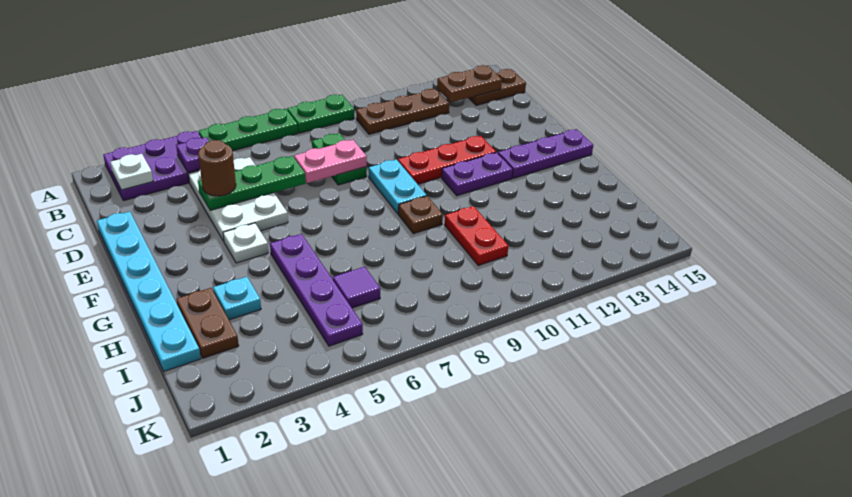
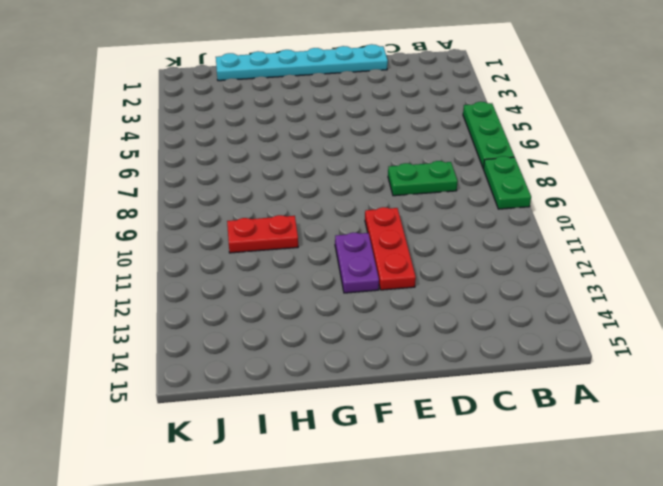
none -> purple plate A2:B4 level 1
none -> brown plate B10:B12 level 1
none -> brown plate B14:B15 level 1

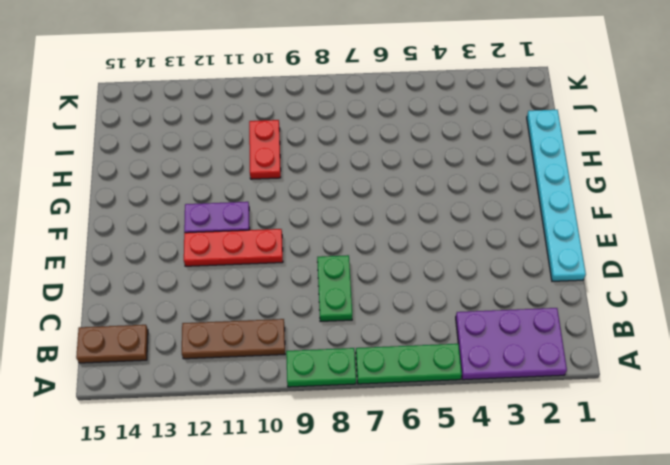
none -> white plate C4:E5 level 1
none -> cyan plate E9:F9 level 1
none -> white plate F4 level 1

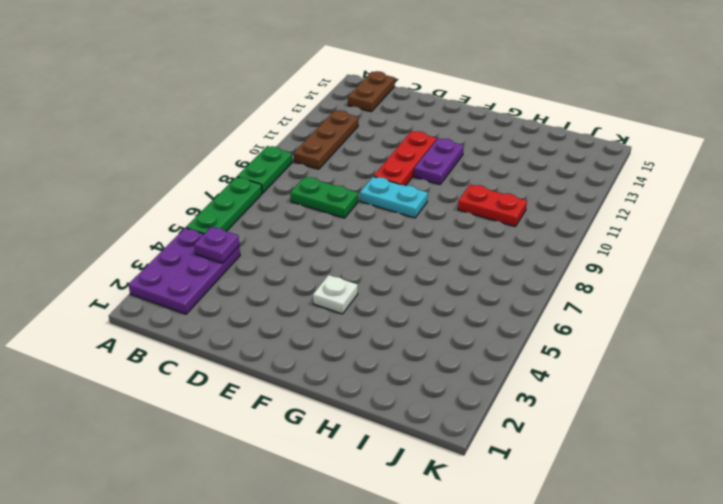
none -> white plate C4:E5 level 1
none -> cyan plate D1:I1 level 1
none -> purple plate F13:F15 level 1

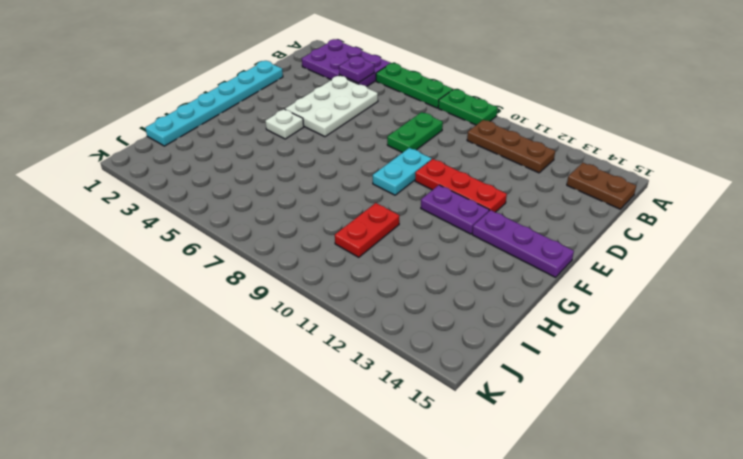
none -> purple plate G5:J5 level 1
none -> brown plate G9 level 1
none -> brown plate H2:I2 level 1

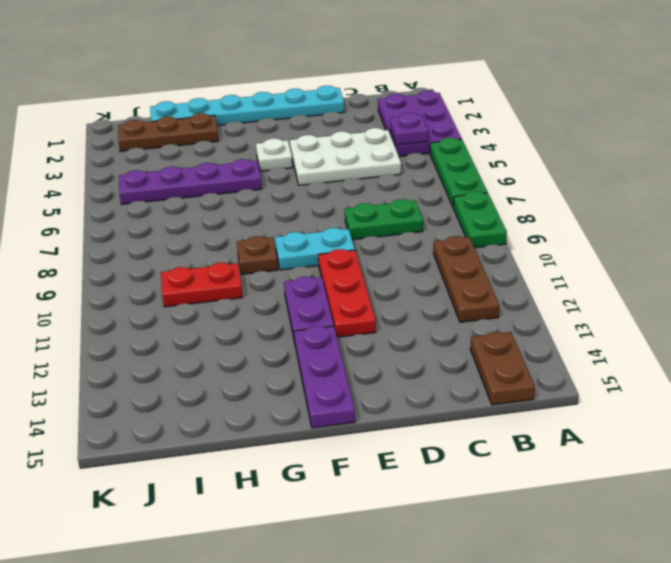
brown plate H2:J2 level 1 -> brown plate H2:I2 level 1
none -> cyan plate H3 level 1
none -> purple tile I6 level 1
none -> white plate B2 level 2

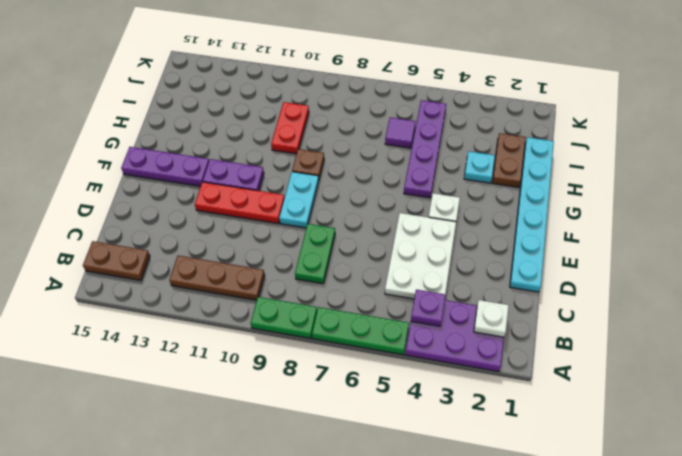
none -> brown plate B13:B14 level 2
none -> green plate D4:D6 level 2
none -> pink plate D7:D8 level 2

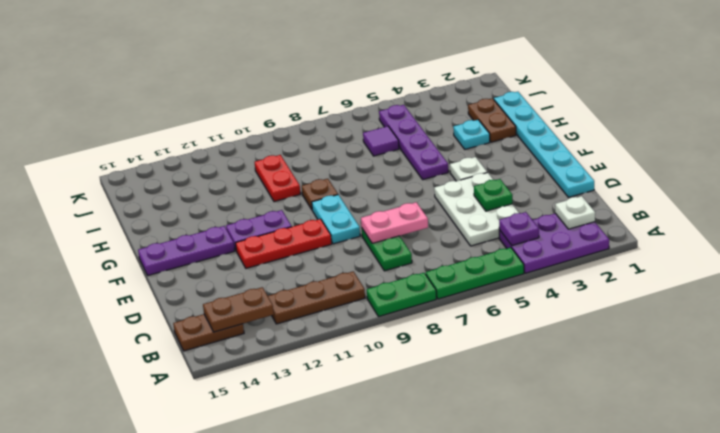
green plate D4 level 2 -> green plate D4:D6 level 2
none -> brown round brick D4 level 3

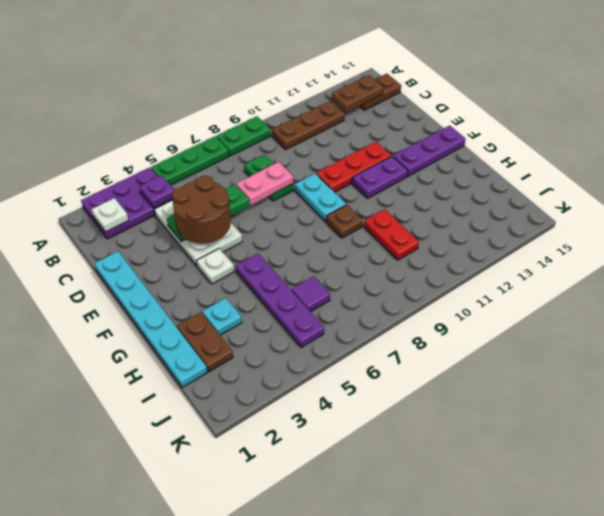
brown round brick D4:E5 level 3 -> brown round brick D4 level 3

